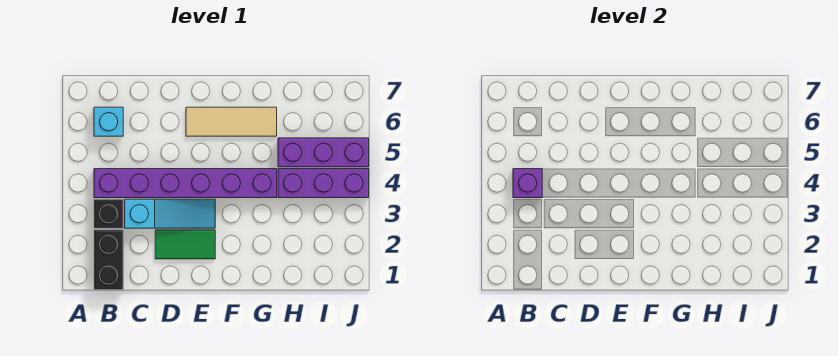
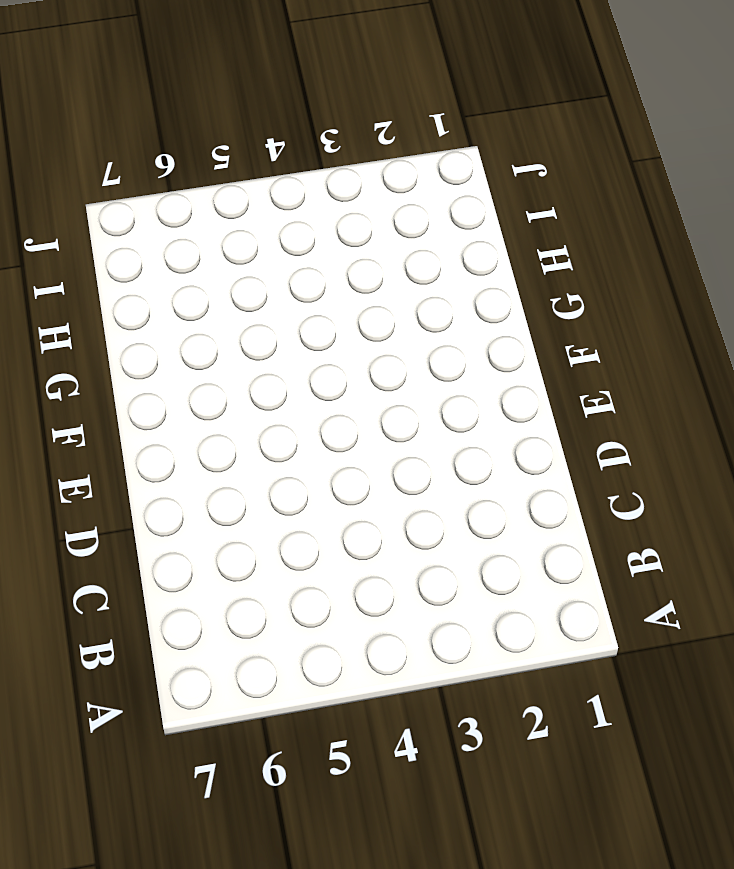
none -> black brick B1:B2 level 1
none -> black brick B3 level 1

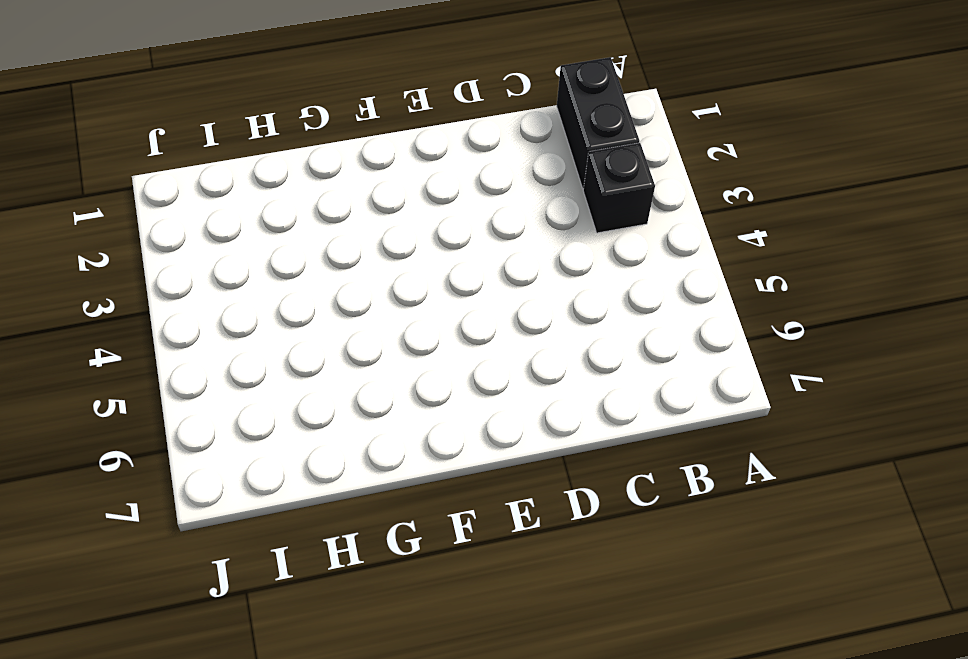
none -> purple brick B4:G4 level 1
none -> cyan brick B6 level 1

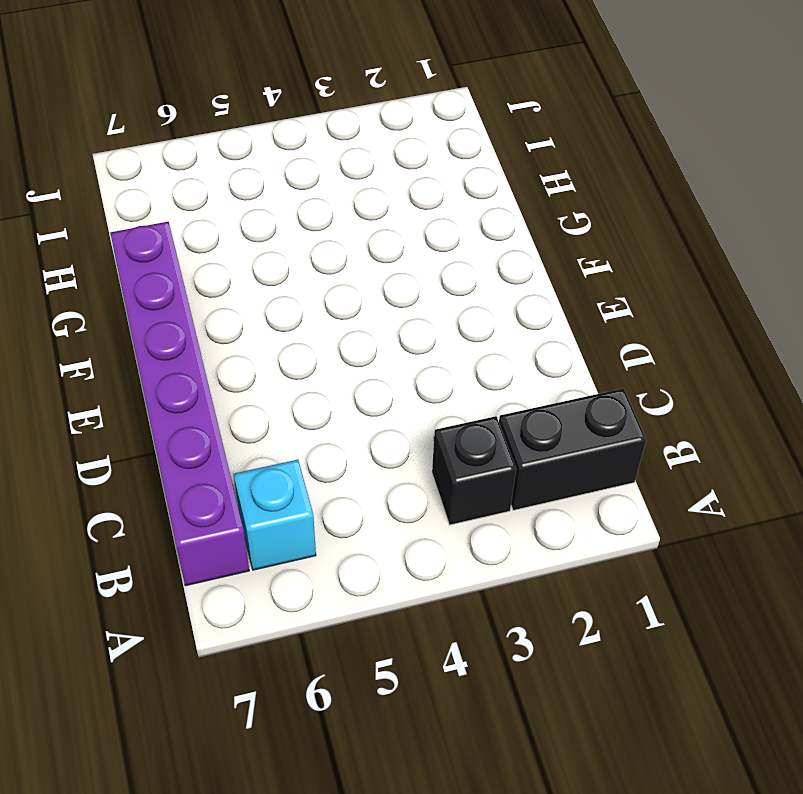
purple brick B7:G7 level 1 -> purple brick B4:G4 level 1
none -> cyan slope C3:E3 level 1 top C
none -> green tile D2:E2 level 1

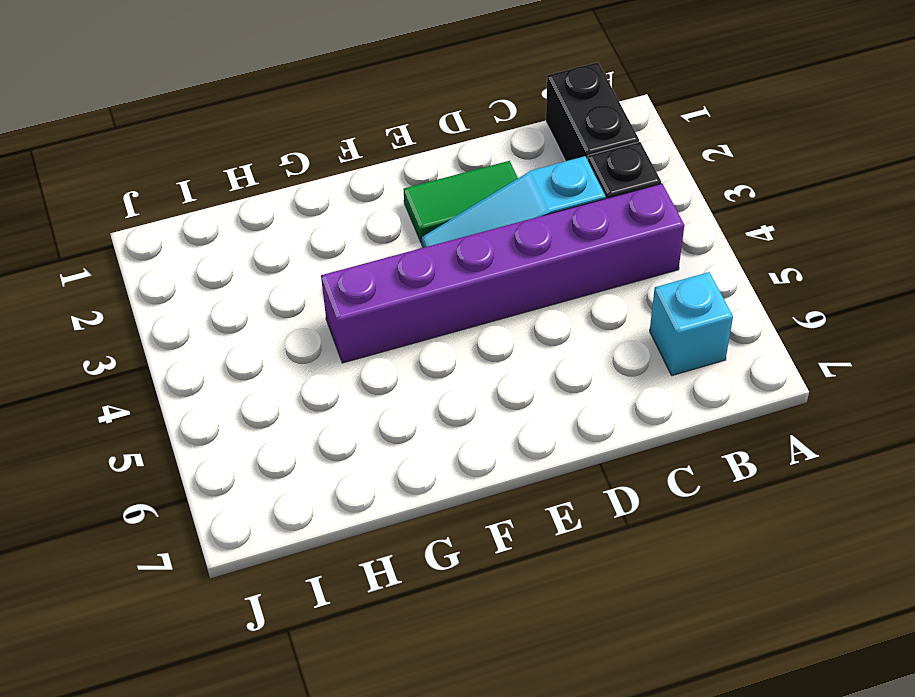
none -> tan tile E6:G6 level 1
none -> purple brick H4:J4 level 1

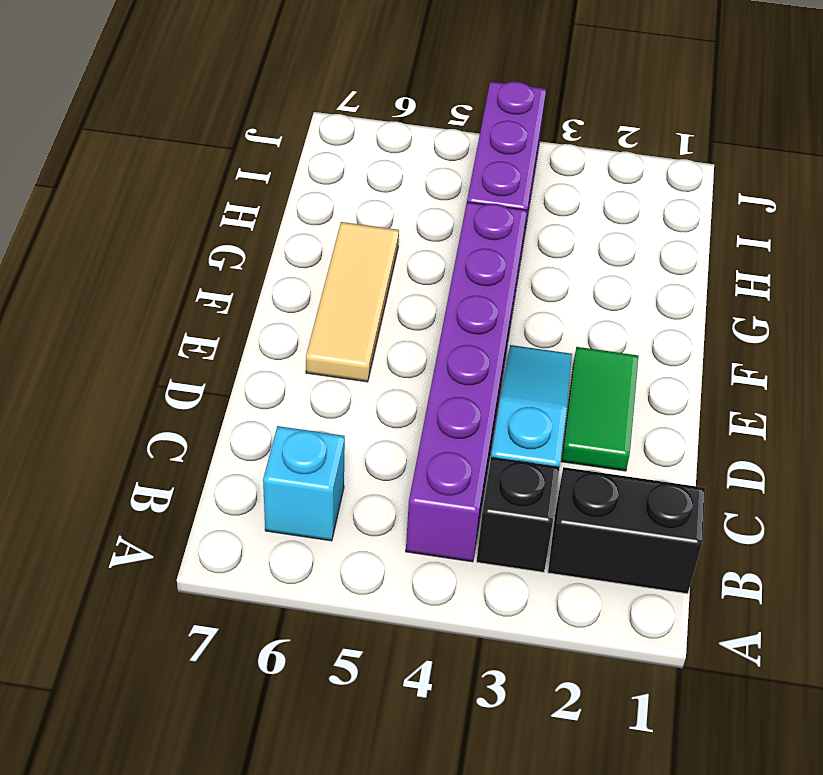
none -> purple brick H5:J5 level 1
none -> purple brick B4 level 2

